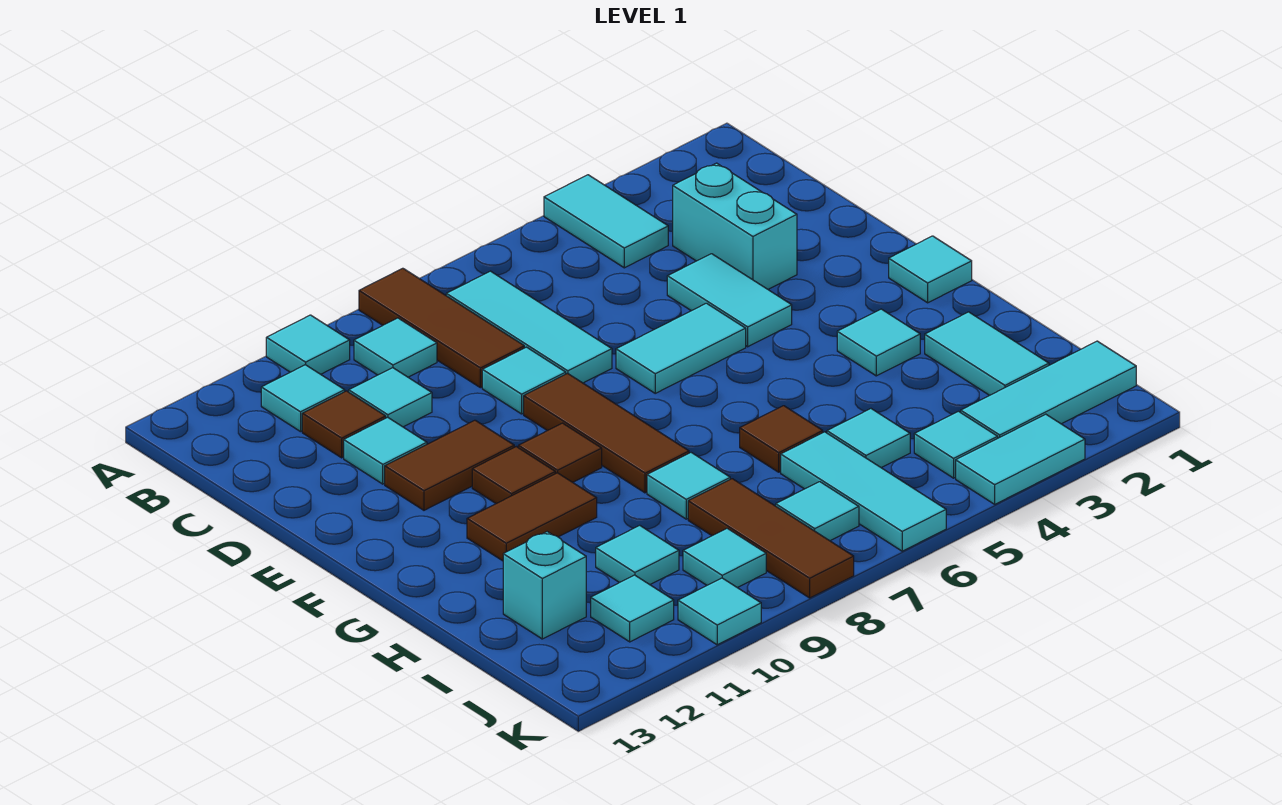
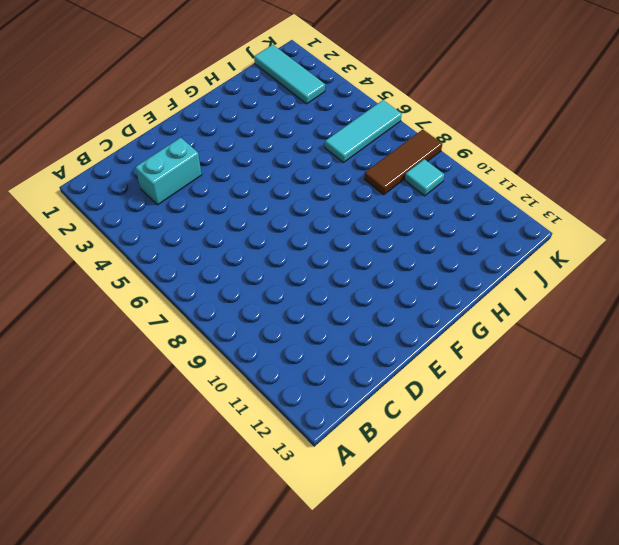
none -> cyan tile A4:B4 level 1
none -> brown tile A8:C8 level 1
none -> cyan tile A10 level 1
none -> cyan tile B7:D7 level 1

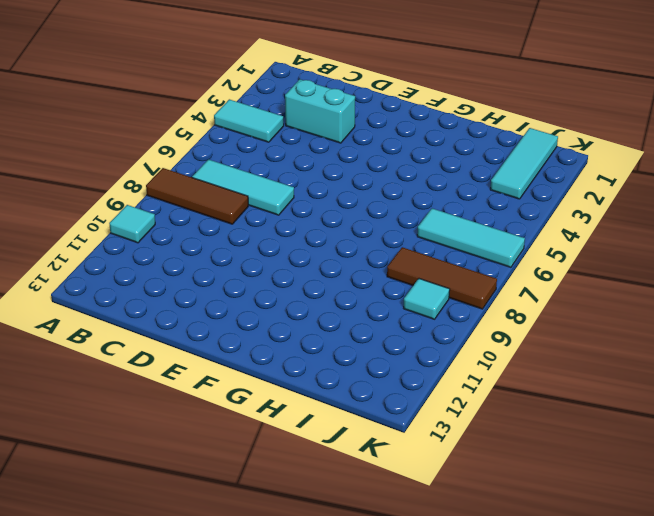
none -> cyan tile B9 level 1
none -> cyan tile B11 level 1
none -> cyan tile C10 level 1
none -> brown tile C11 level 1

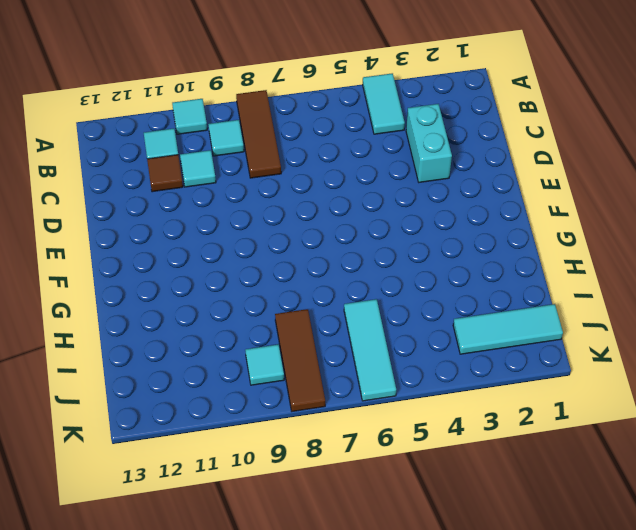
none -> cyan tile B7:D7 level 1
none -> cyan tile D4:E4 level 1
none -> cyan tile D8 level 1
none -> cyan tile D11 level 1

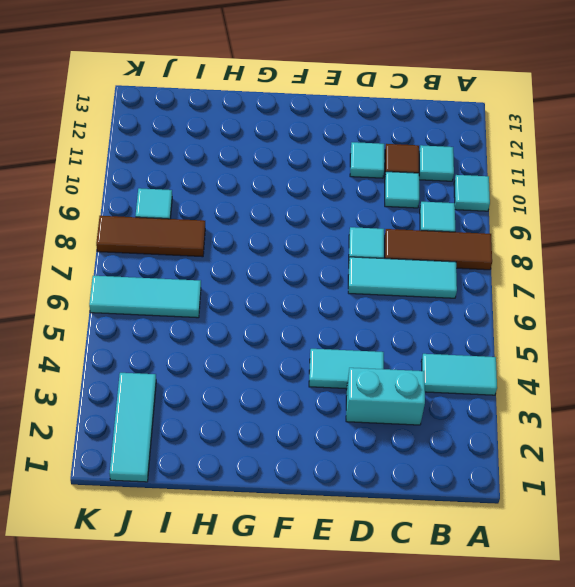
none -> cyan tile E5:E6 level 1
none -> brown tile E8:G8 level 1
none -> brown tile E10:E11 level 1
none -> cyan tile F1 level 1

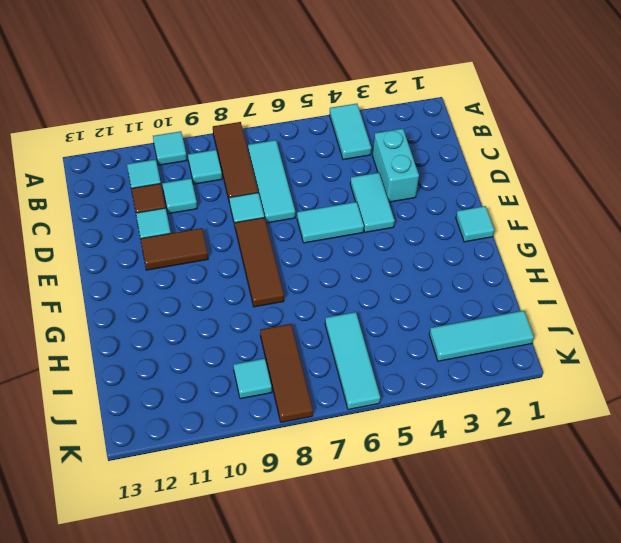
none -> brown tile F9 level 1
none -> brown tile F10 level 1
none -> cyan tile G3 level 1
none -> brown tile G10:G11 level 1

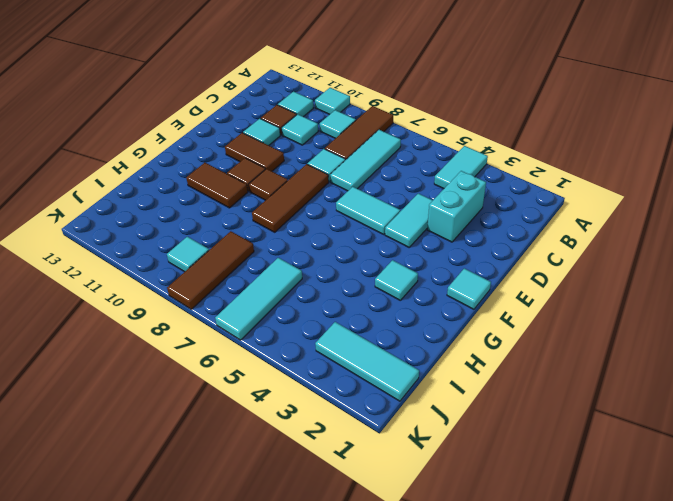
none -> cyan tile H2:I2 level 1
none -> brown tile H6 level 1
none -> cyan tile H8 level 1
none -> cyan tile I5 level 1

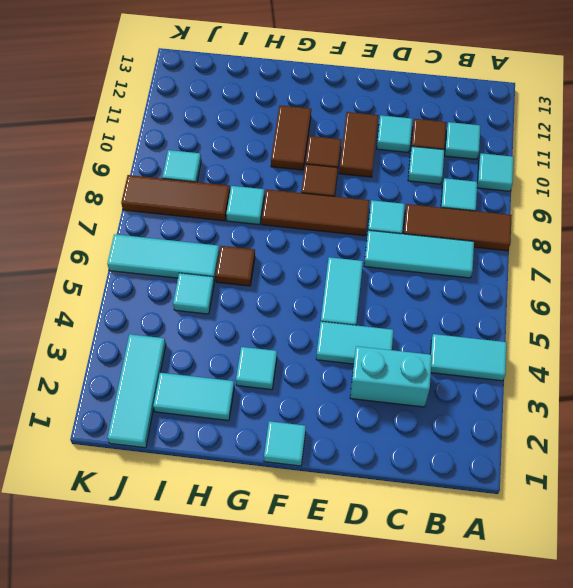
none -> cyan tile I10 level 1
none -> cyan brick I12 level 1
none -> cyan tile J4 level 1
none -> cyan tile J7 level 1

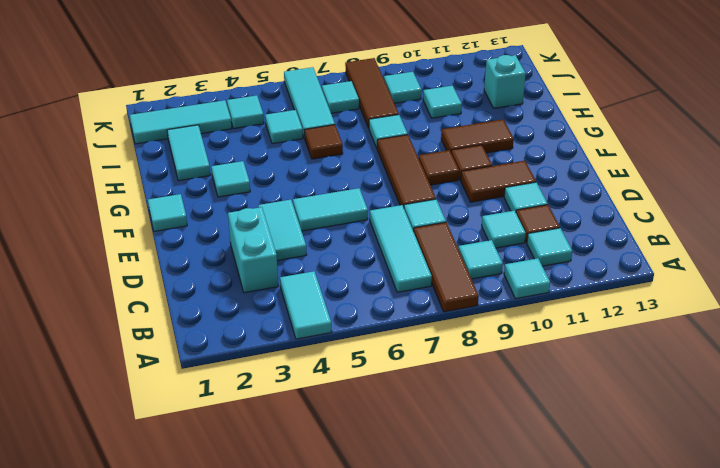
none -> cyan tile J11 level 1
none -> cyan tile K3:K4 level 1
none -> cyan tile K10 level 1

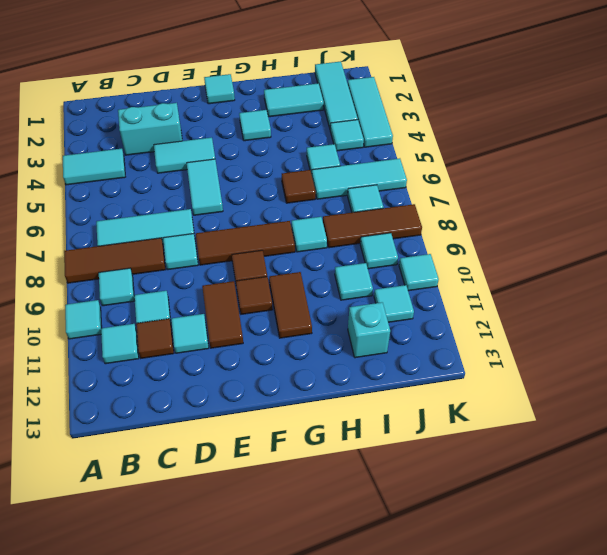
cyan tile K2:K4 level 1 -> cyan tile K3:K4 level 1

